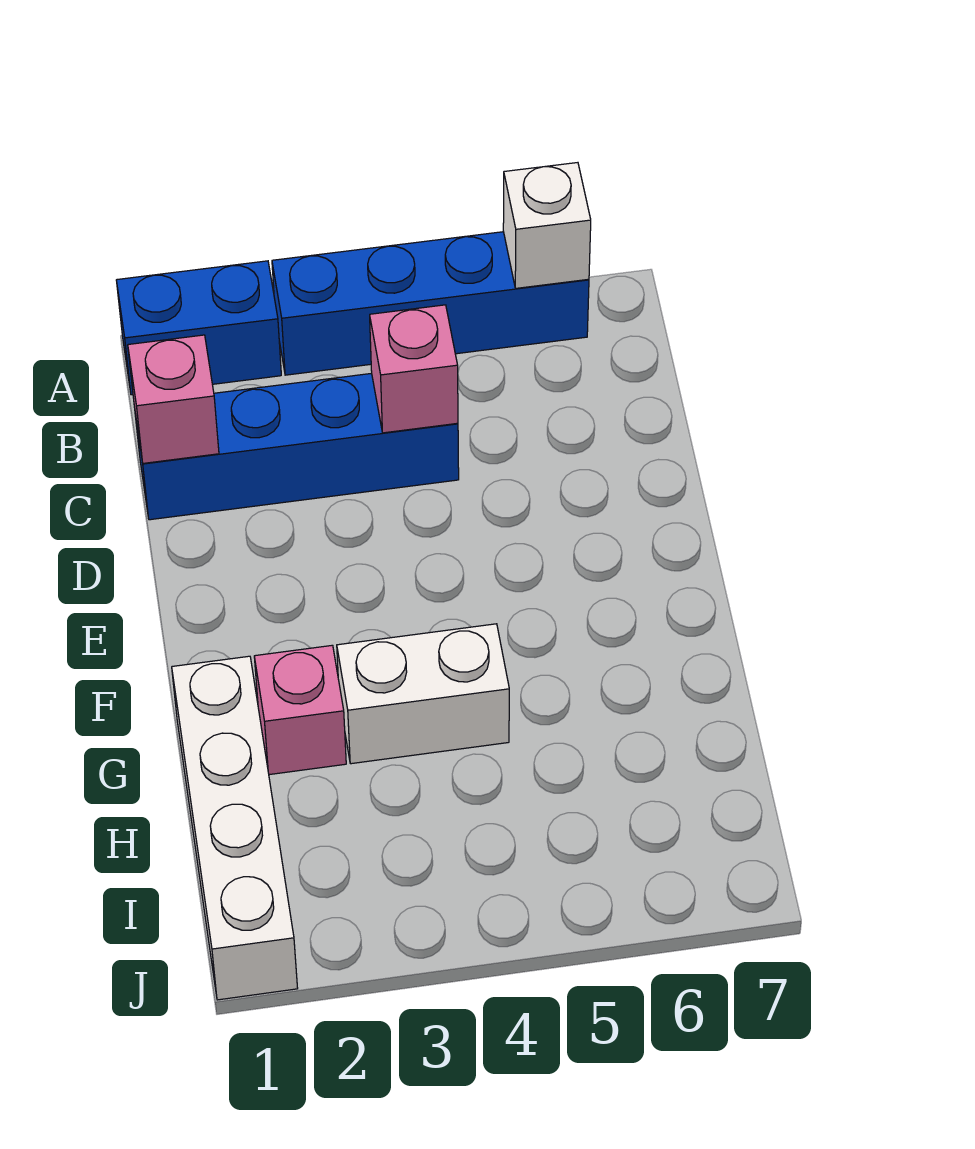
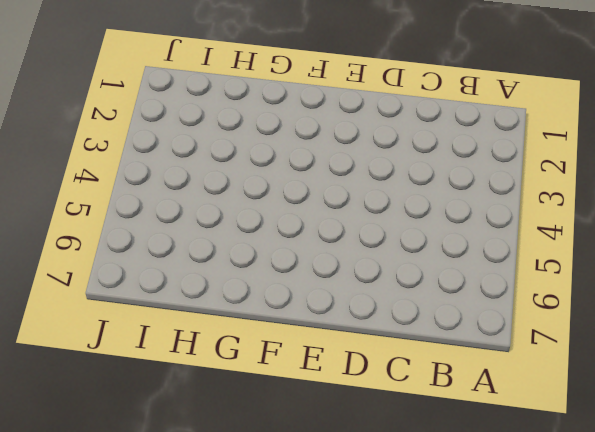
none -> blue brick A1:A2 level 1
none -> blue brick A3:A6 level 1

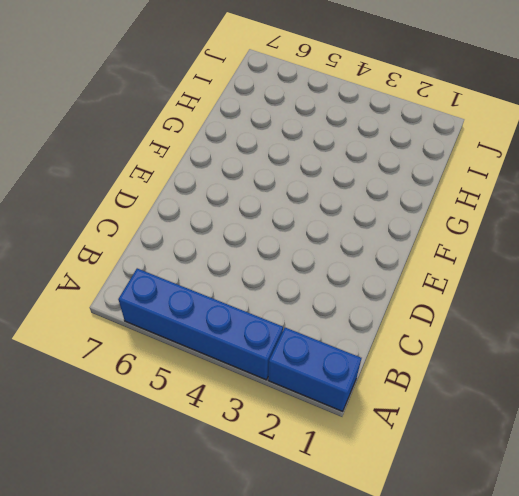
none -> blue brick C1:C4 level 1
none -> white brick G1:J1 level 1

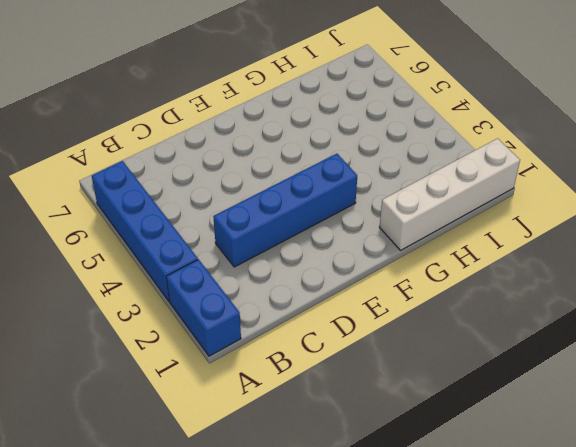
blue brick C3:F3 level 1 -> blue brick C1:C4 level 1
none -> pink brick G2 level 1
none -> white brick G3:G4 level 1

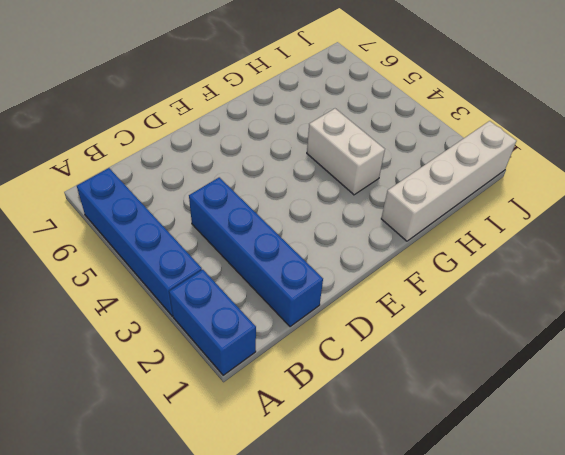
none -> pink brick G2 level 1
none -> white brick A6 level 2

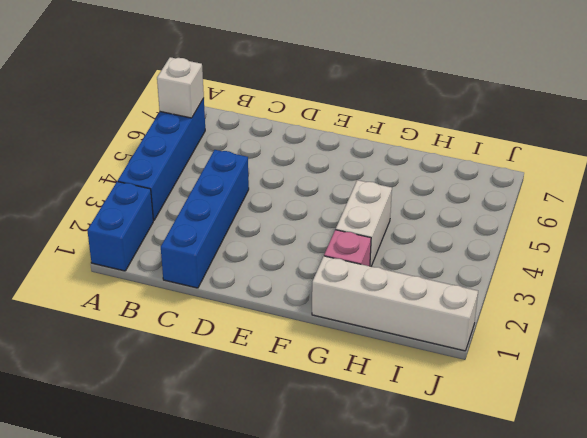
none -> pink brick C1 level 2
none -> pink brick C4 level 2

